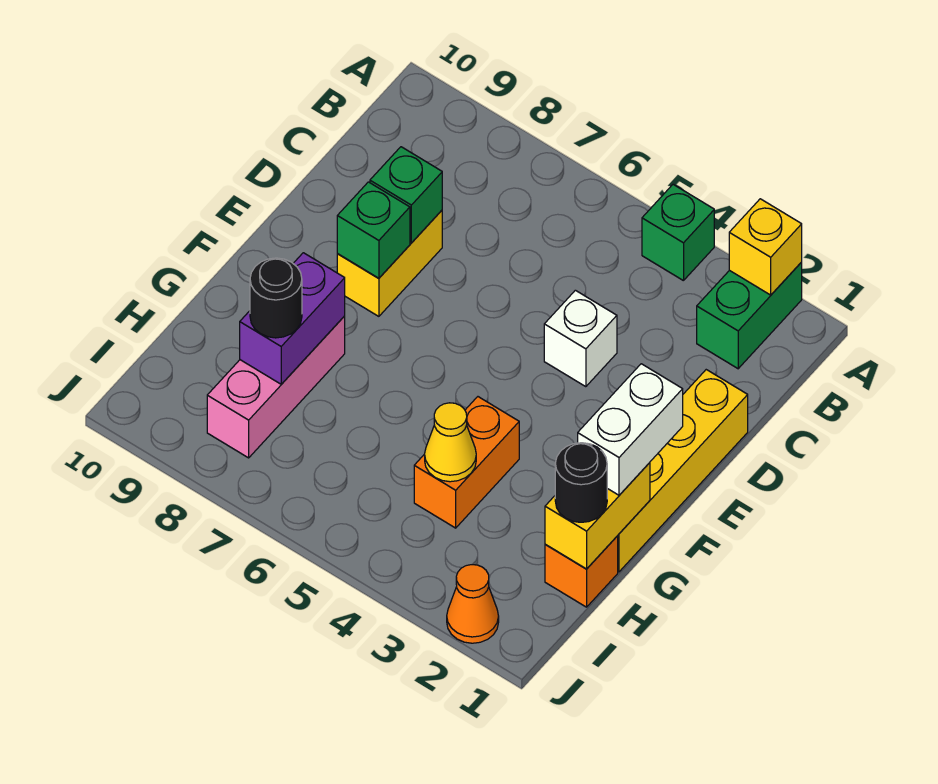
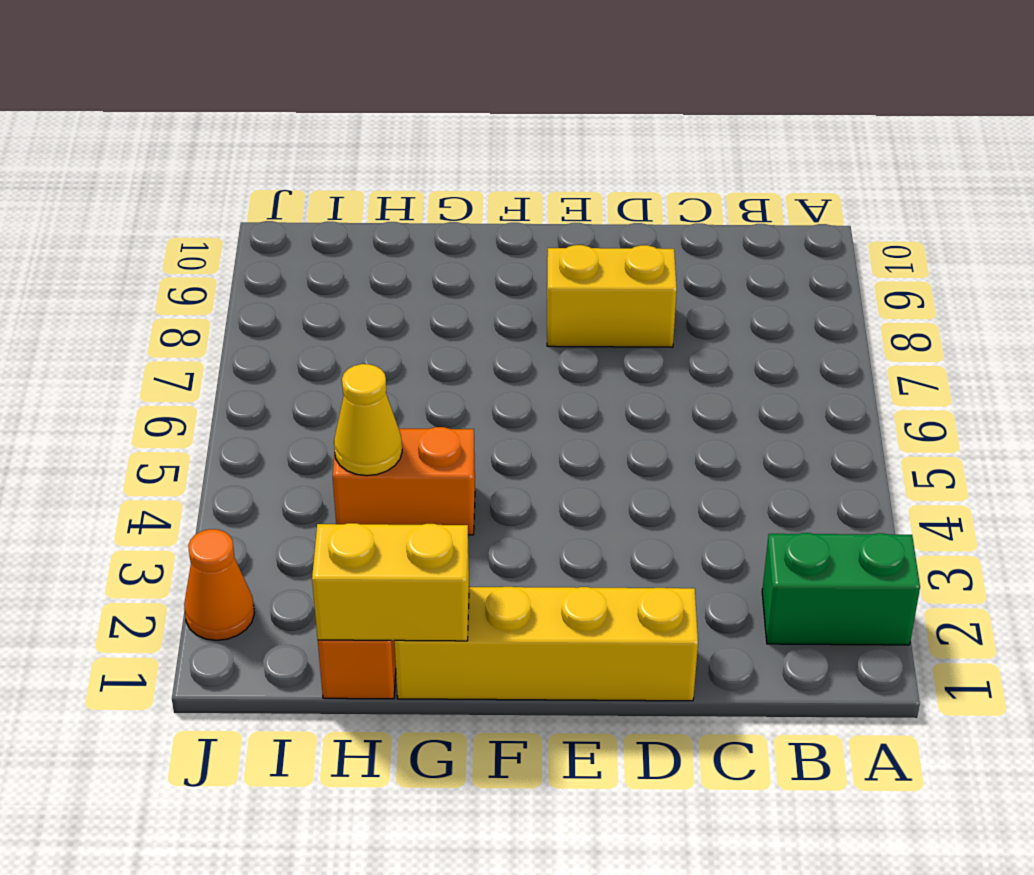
none -> green brick A4 level 1
none -> white brick D4 level 1
none -> pink brick G8:I8 level 1

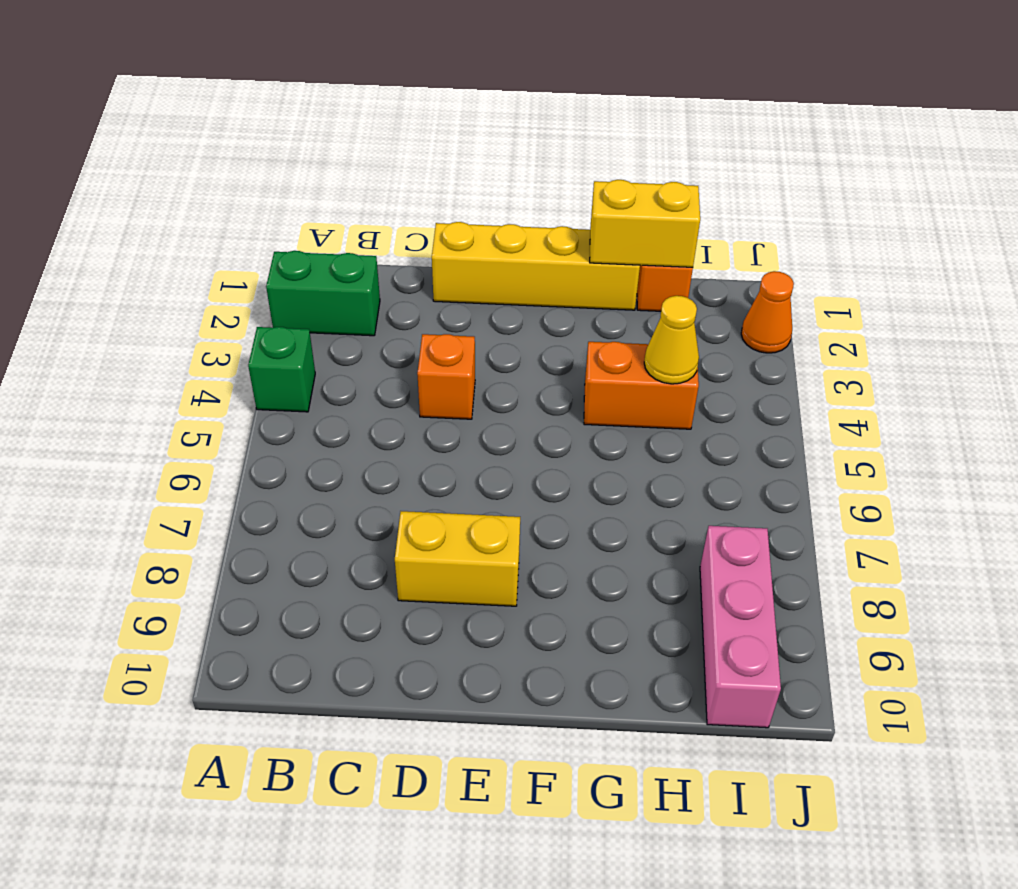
orange brick D4 level 1 -> white brick D4 level 1
pink brick I8:I10 level 1 -> pink brick G8:I8 level 1
none -> yellow brick A2 level 2
none -> green brick D8 level 2
none -> green brick E8 level 2

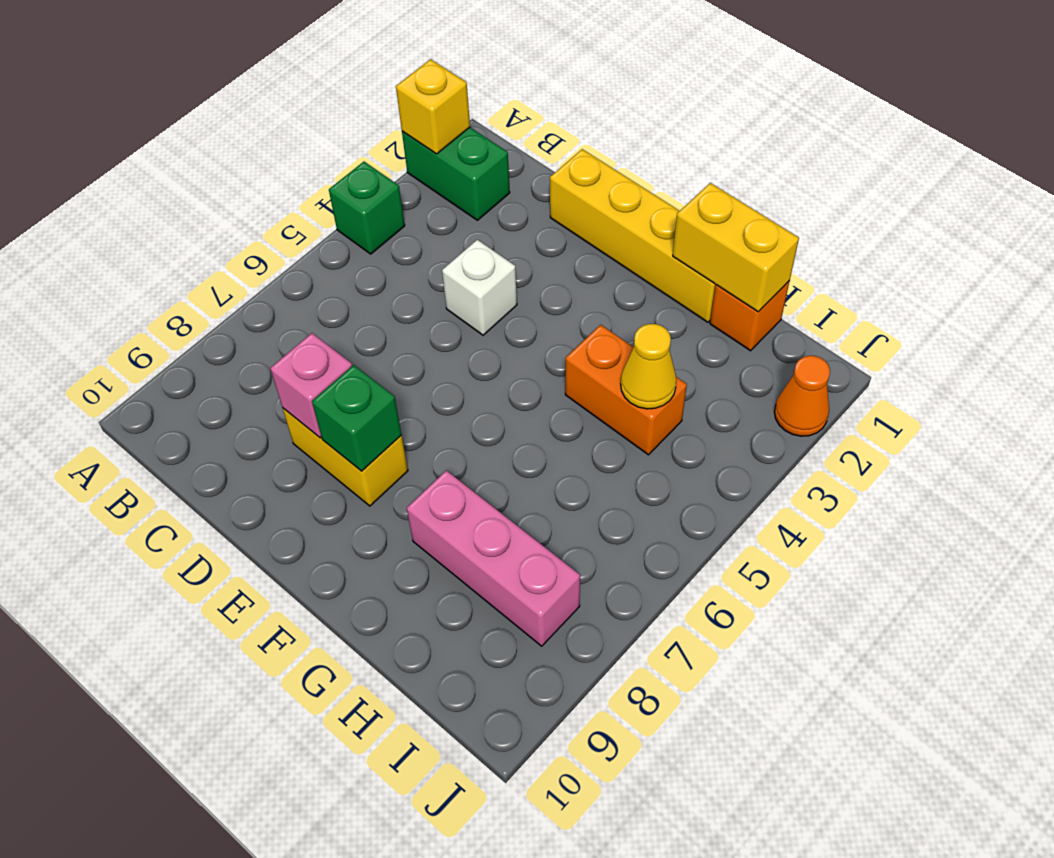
pink brick D8 level 2 -> green brick D8 level 2
none -> purple brick G8:H8 level 2
none -> white brick F1:G1 level 3
none -> black round brick H1 level 3

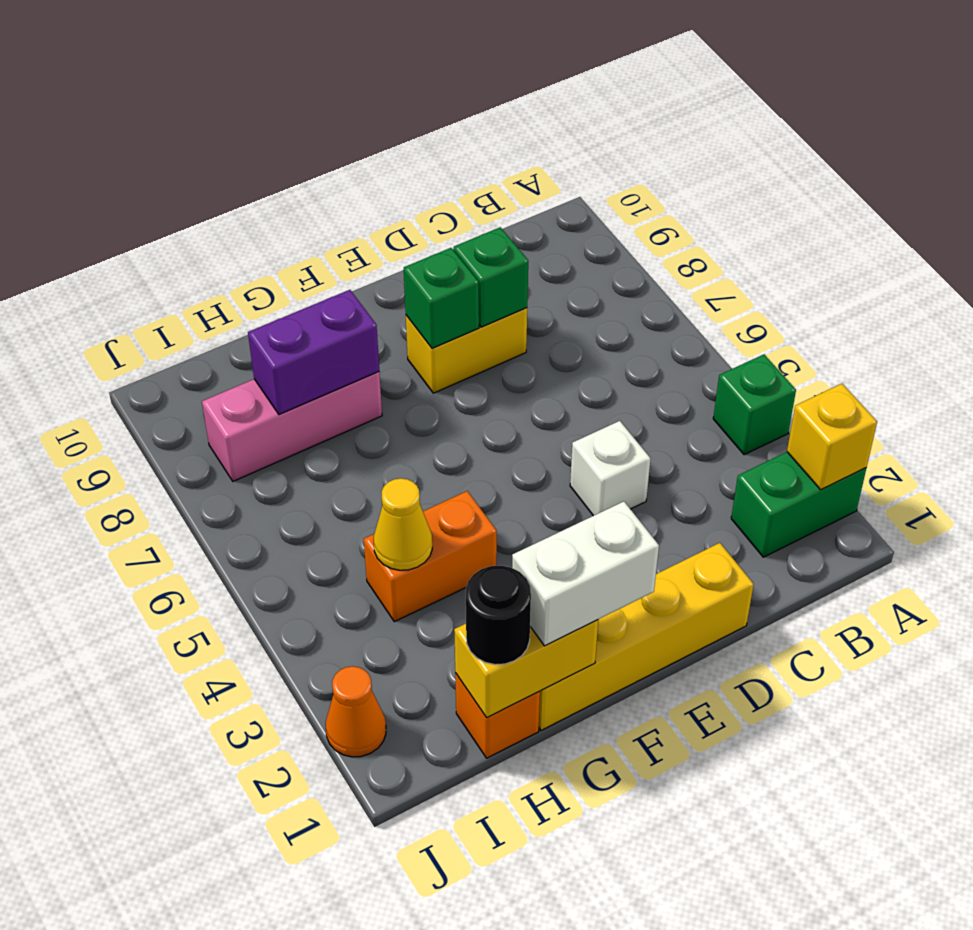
none -> black round brick H8 level 3

